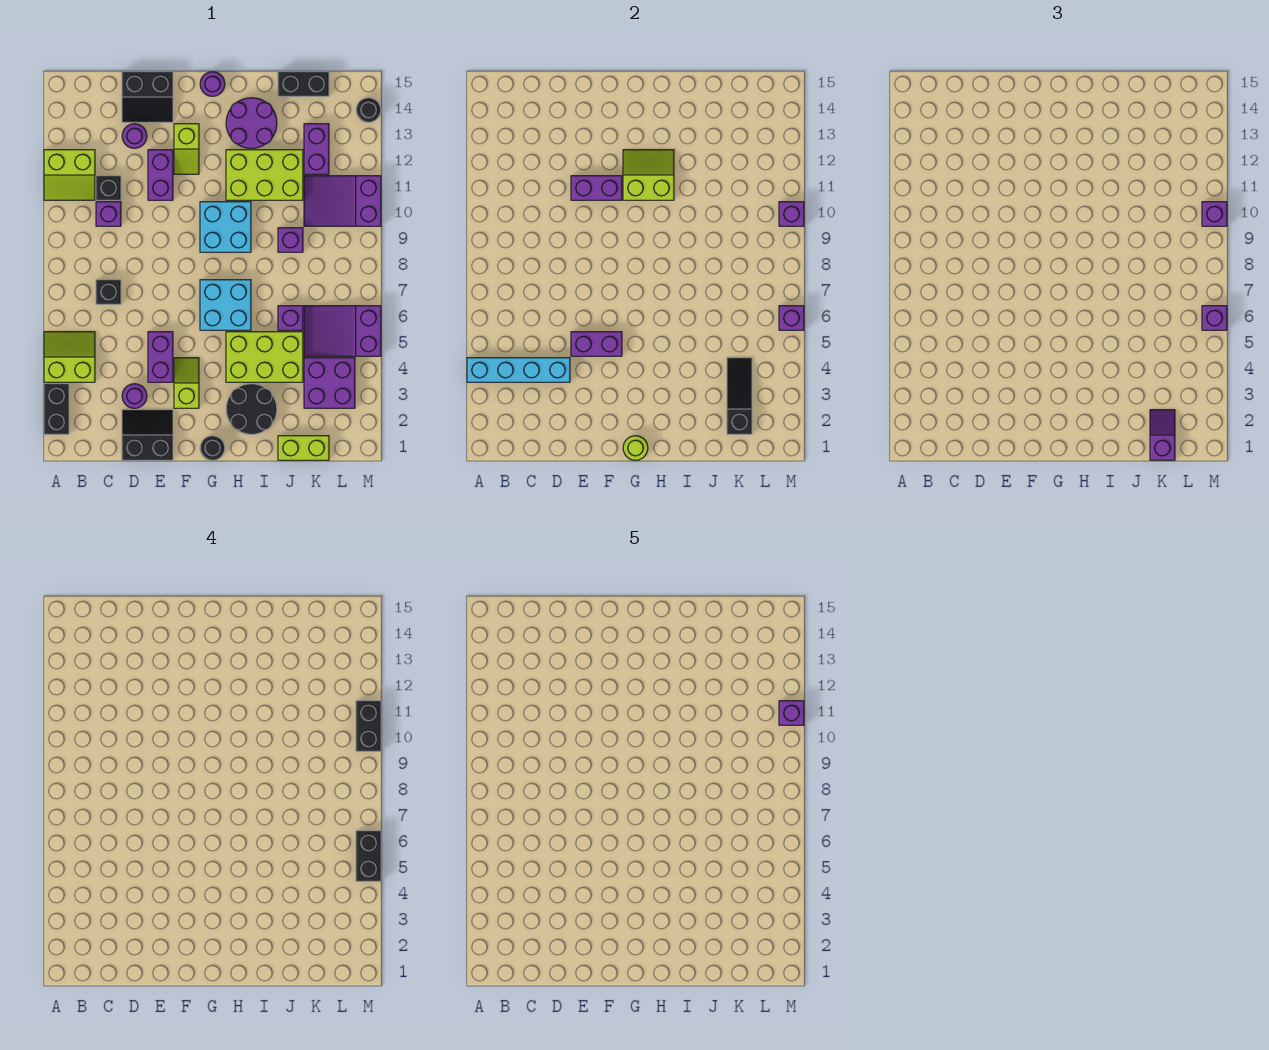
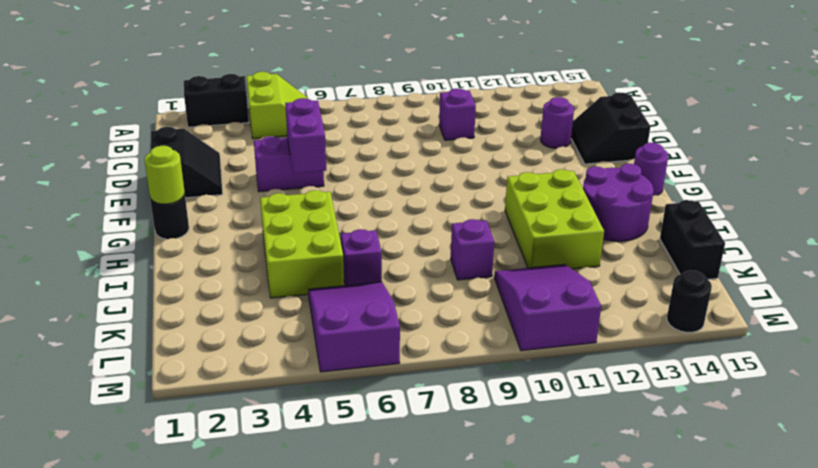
none -> lime slope A11:B12 level 1 top 12
none -> black brick C7 level 1
none -> black brick C11 level 1
none -> purple round brick D3 level 1

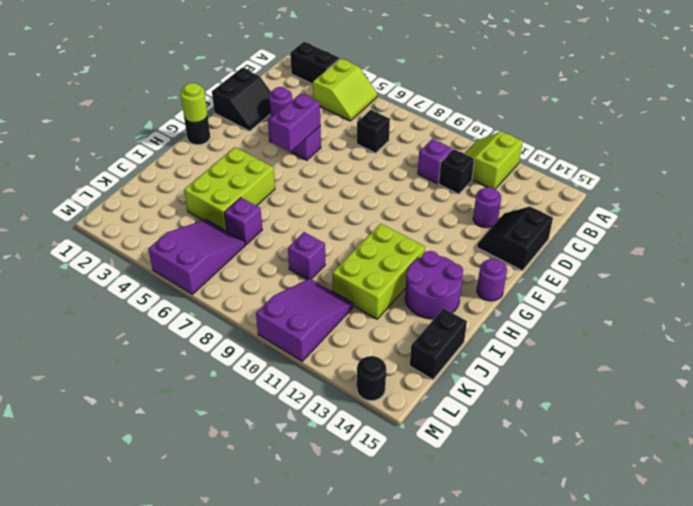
none -> purple brick E11:E12 level 1
none -> lime slope F3:F4 level 1 top 3
none -> lime slope F12:F13 level 1 top 13
none -> cyan brick G6:H7 level 1

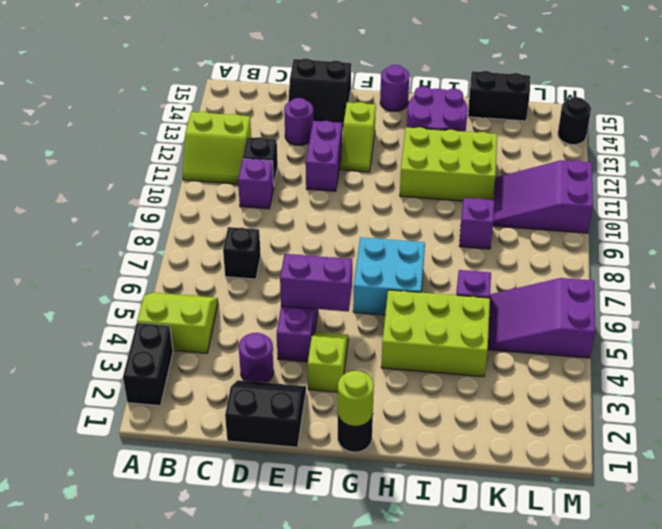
none -> cyan brick G9:H10 level 1
none -> black round brick H2:I3 level 1
none -> lime brick J1:K1 level 1
none -> purple brick K3:L4 level 1

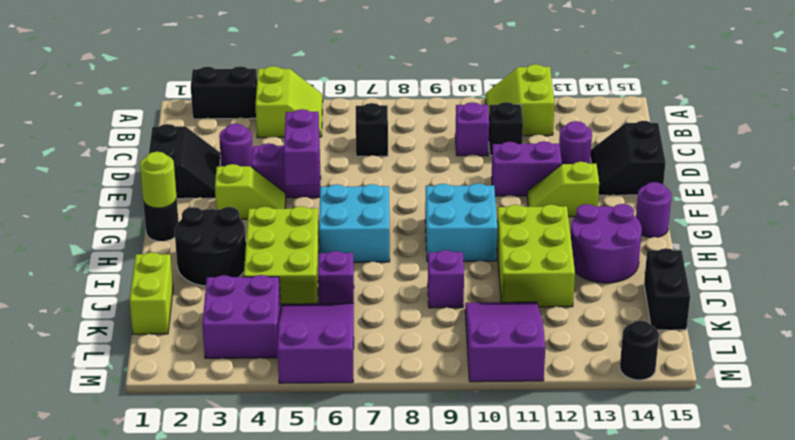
none -> purple brick K12:K13 level 1
none -> cyan brick A4:D4 level 2
none -> purple brick E11:F11 level 2
none -> lime slope G11:H12 level 2 top 11

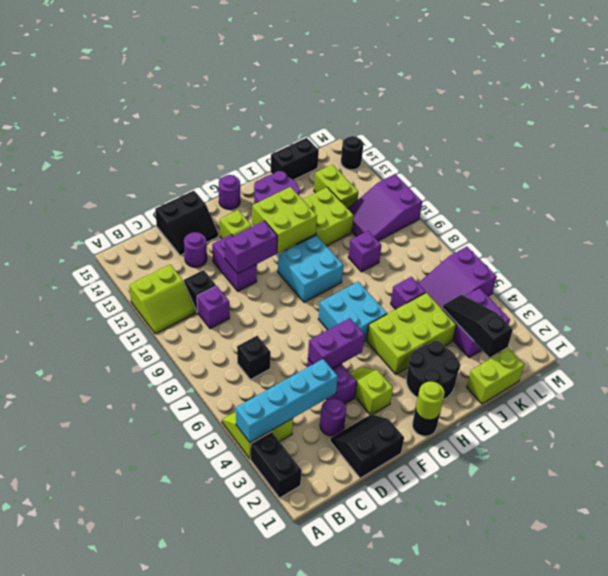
lime brick G11:H12 level 2 -> lime slope G11:H12 level 2 top 11
lime brick K12:K13 level 1 -> purple brick K12:K13 level 1
none -> purple brick M6 level 2
none -> purple brick M10 level 2
none -> purple slope K1:K2 level 3 top 1
none -> purple brick M6 level 3

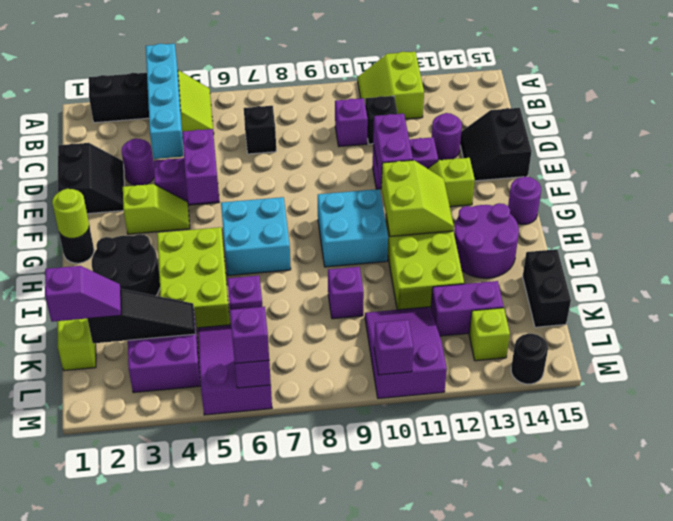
lime brick L13 level 1 -> none
none -> purple brick M10 level 3
none -> black brick M5:M6 level 4
none -> black brick M10:M11 level 4
none -> purple brick M11 level 5

